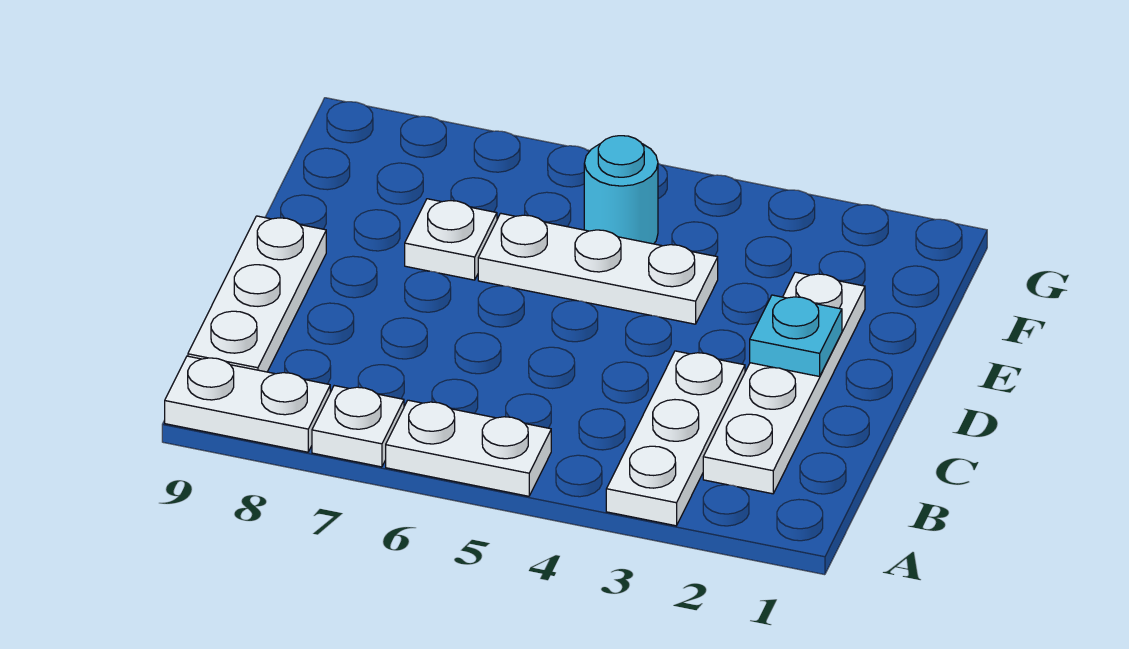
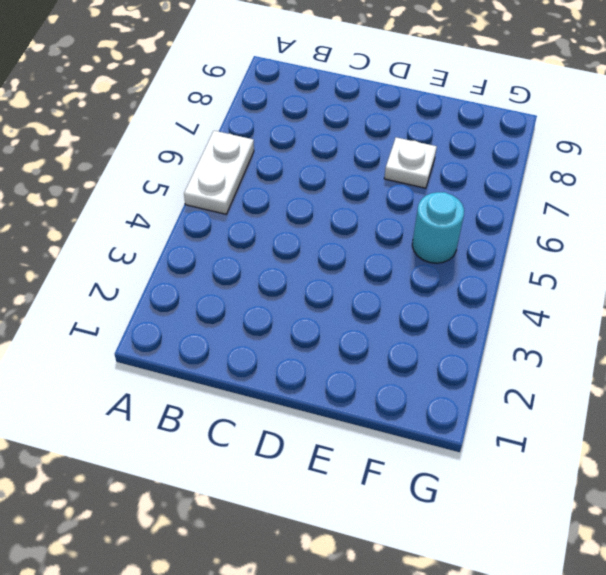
none -> white plate A3:C3 level 1
none -> white plate A7 level 1

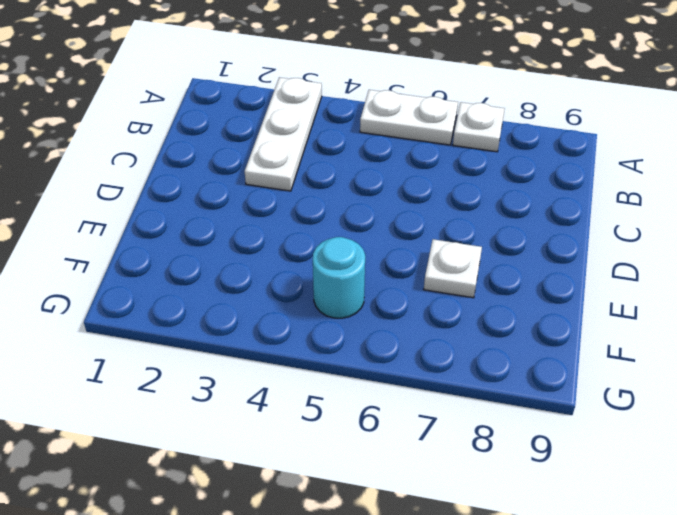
none -> white plate A8:A9 level 1
none -> white plate B2:E2 level 1

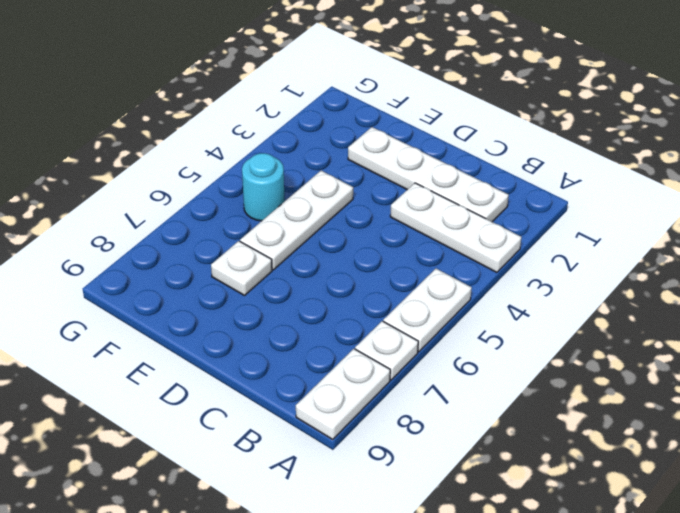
none -> white plate B9:D9 level 1
none -> cyan plate D2 level 2

